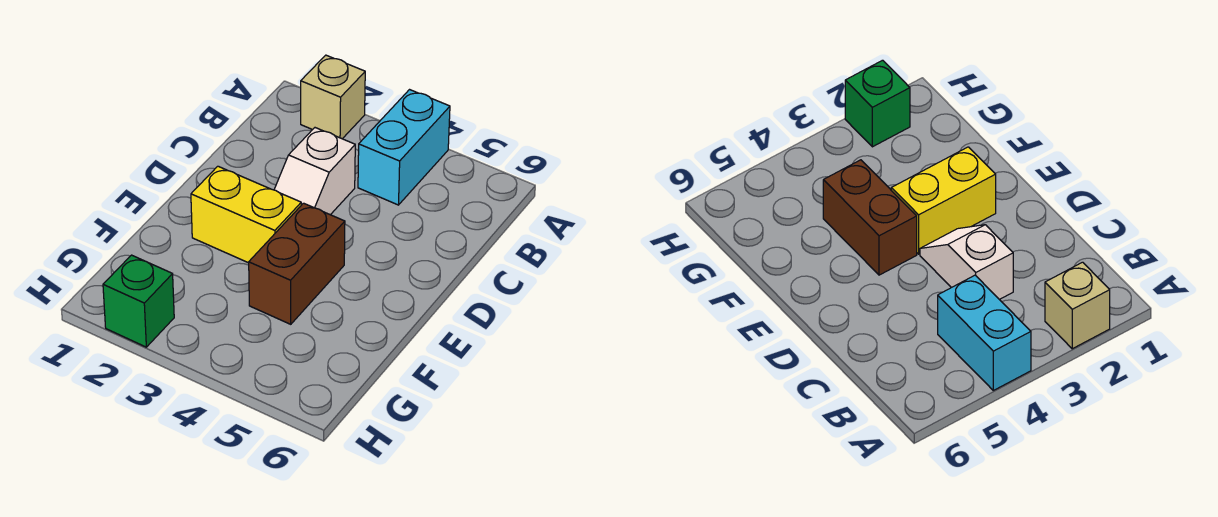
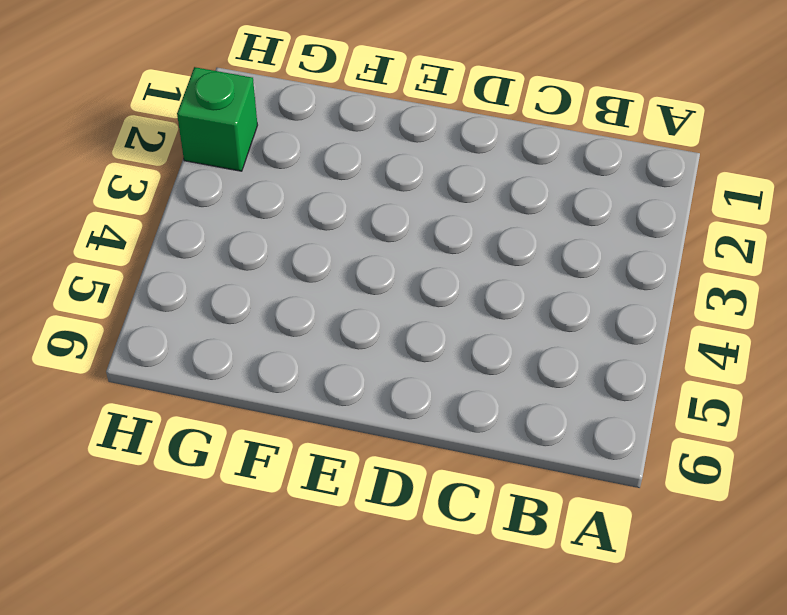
none -> tan brick A2 level 1
none -> cyan brick A4:B4 level 1

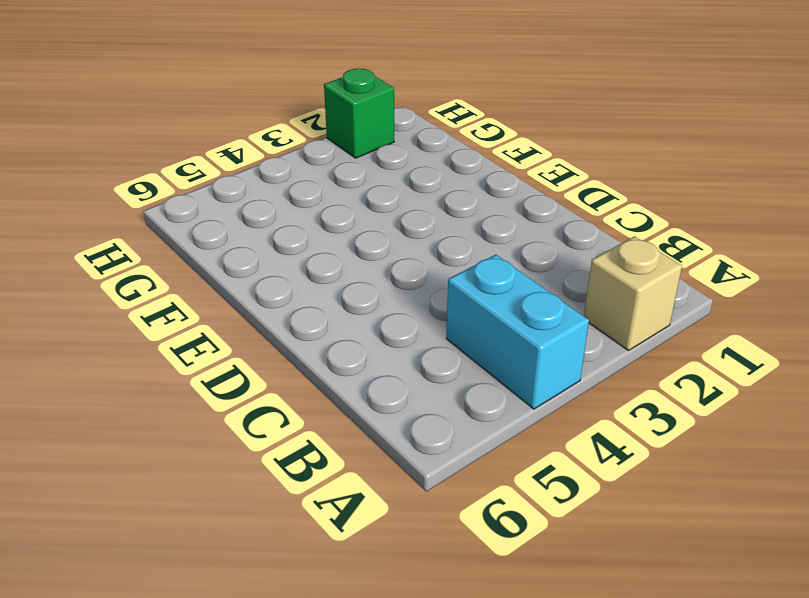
none -> white slope C3:D3 level 1 top C
none -> yellow brick E2:E3 level 1

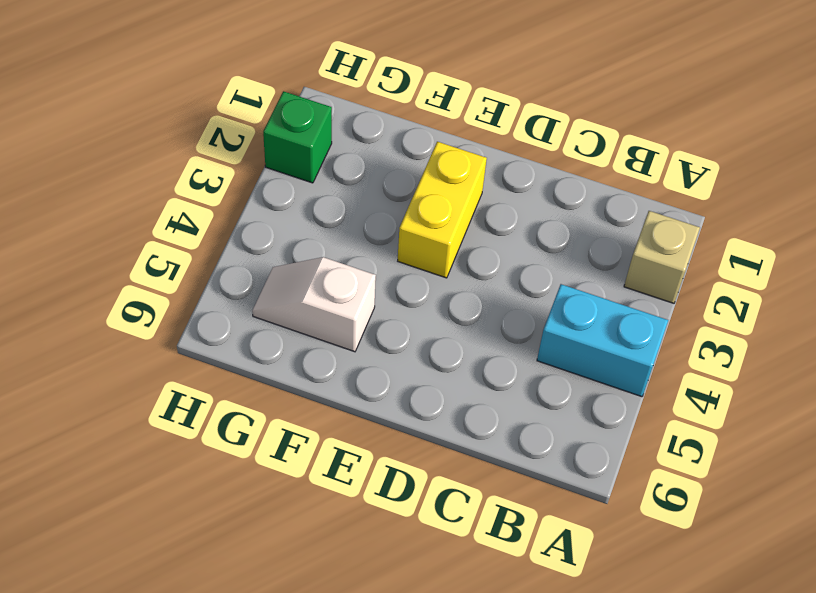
white slope F5:G5 level 1 top F -> white slope C3:D3 level 1 top C
none -> brown brick E4:F4 level 1

